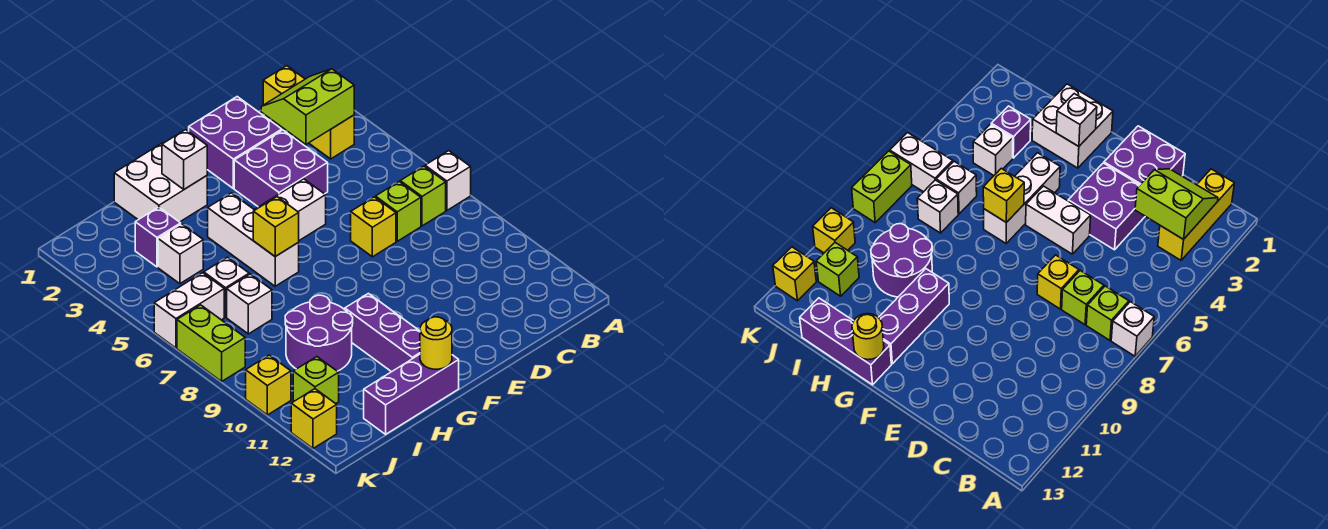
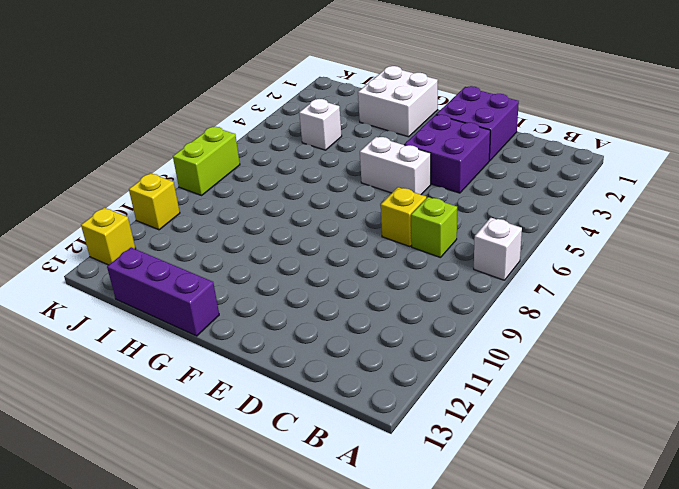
none -> yellow brick B1:B3 level 1
none -> lime brick B7 level 1
none -> white brick G4:G6 level 1

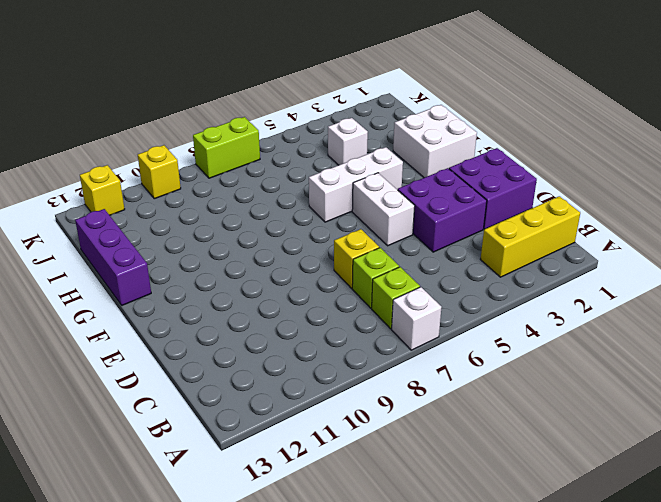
none -> purple brick G10:G12 level 1
none -> purple round brick H9:I10 level 1
none -> purple brick I3 level 1

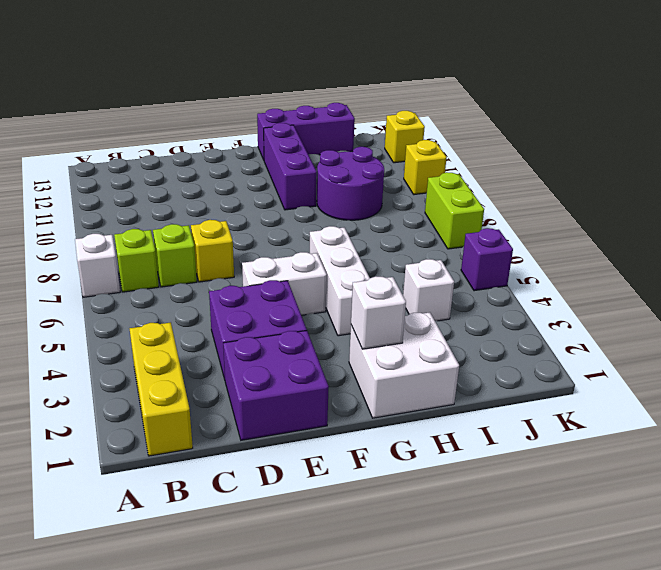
purple brick K5 level 1 -> purple brick I3 level 1
none -> white brick I6 level 1
none -> white brick I7 level 1
none -> white brick J6:K6 level 1

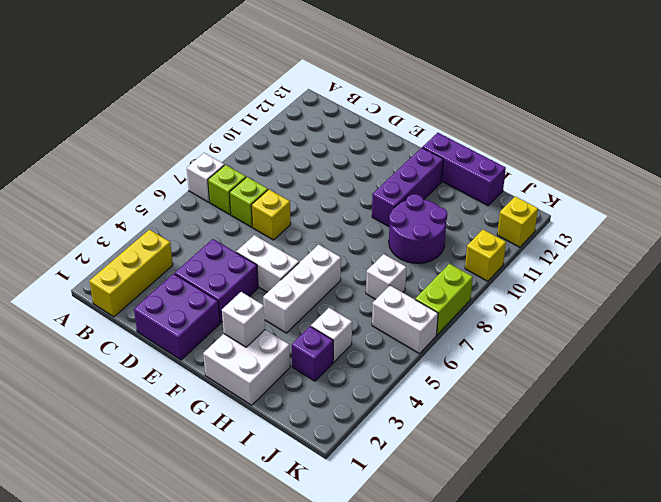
none -> white brick I6 level 1
none -> lime brick J11 level 1
none -> lime slope B2:C3 level 2 top 3

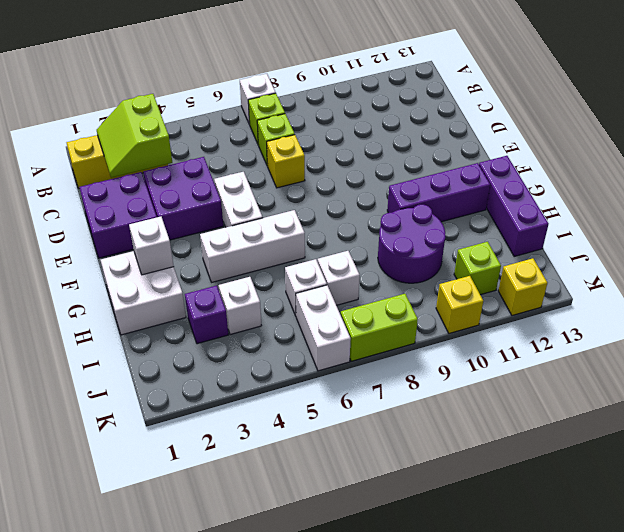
none -> yellow brick G6 level 2
none -> yellow round brick G13 level 2

